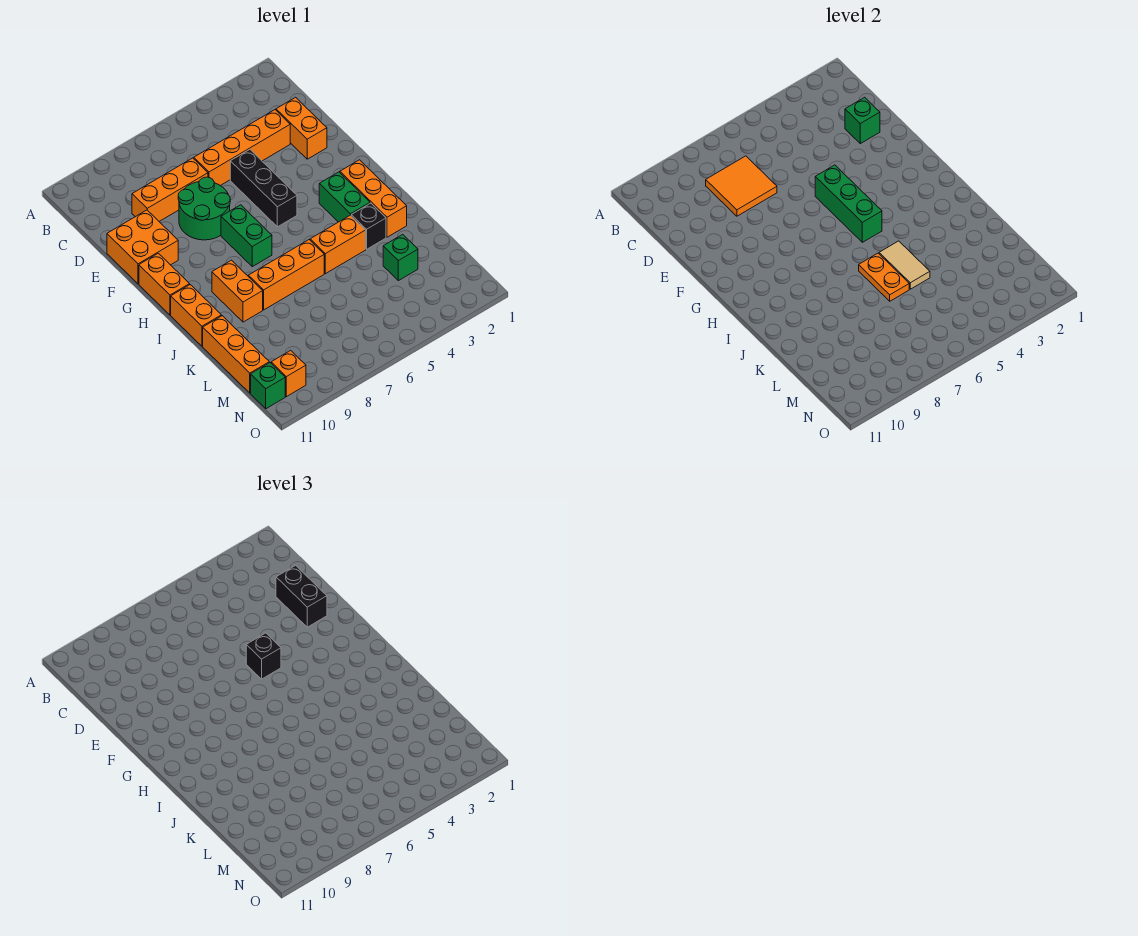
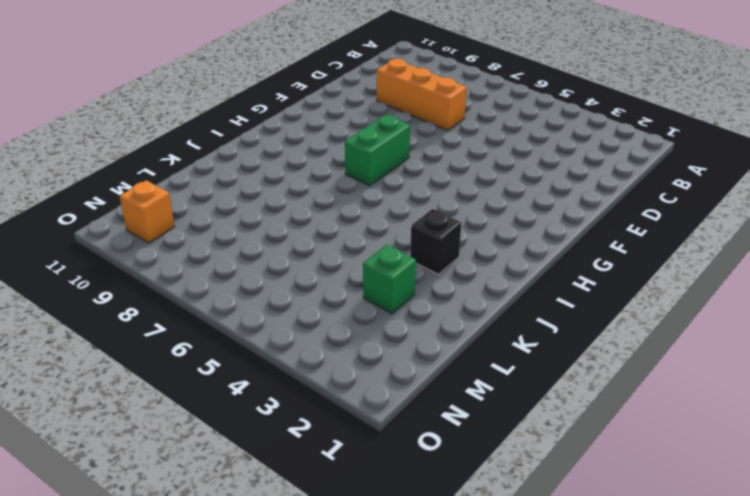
none -> orange brick D2:E2 level 1
none -> orange brick D3:D6 level 1
none -> black brick E5:G5 level 1

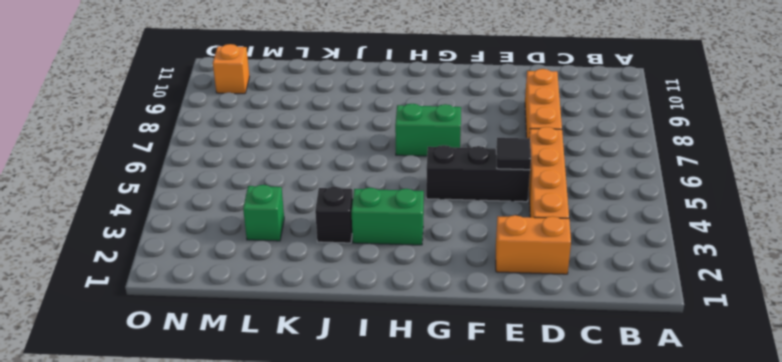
black tile E5 level 2 -> none
none -> green round brick E7:F8 level 1
none -> orange brick E10:F11 level 1
none -> orange brick G11:H11 level 1

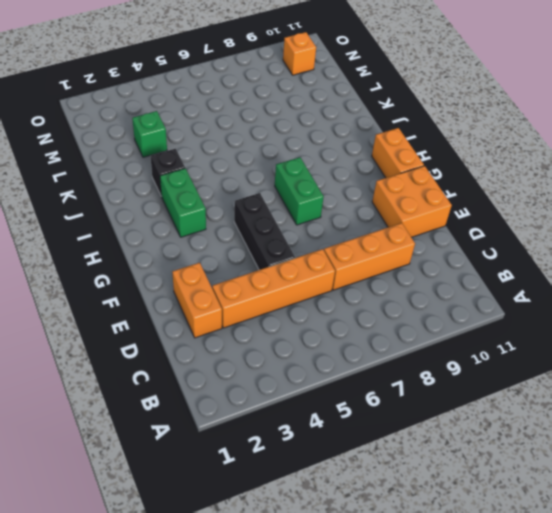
none -> green round brick E7:F8 level 1
none -> orange brick H2:J2 level 1
none -> orange brick I9:J9 level 1

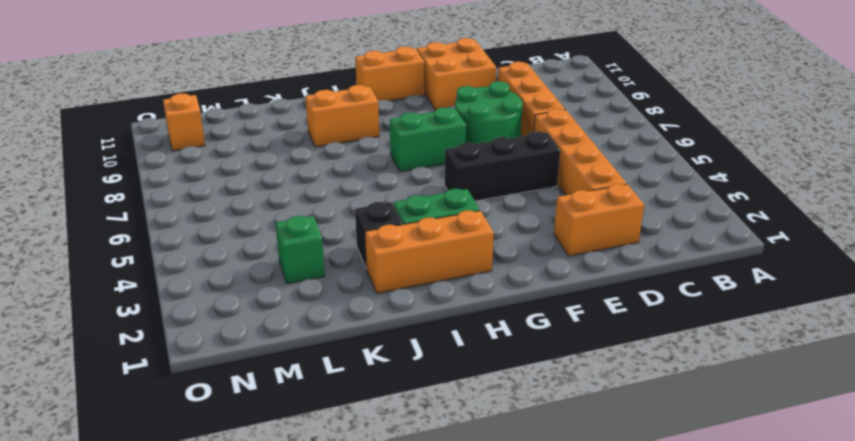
none -> orange brick I11:J11 level 1
none -> orange brick J4:J5 level 1
none -> orange brick J6:J8 level 1

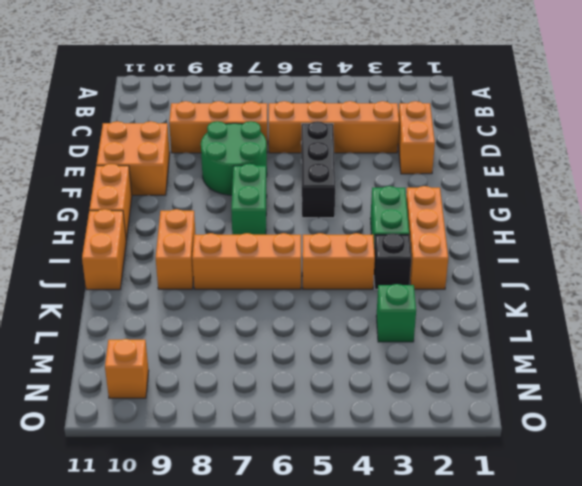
none -> orange brick K11:M11 level 1
none -> green brick N11 level 1
none -> orange tile C7:D8 level 2

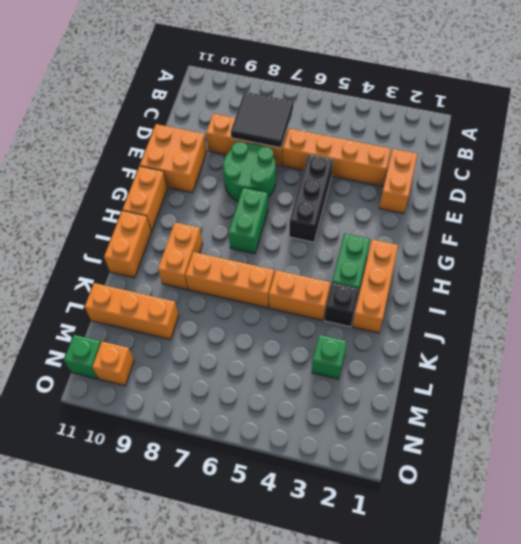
black tile C7:D8 level 2 -> orange tile C7:D8 level 2
orange brick L9:L11 level 1 -> orange brick K11:M11 level 1
none -> green brick D2 level 2
none -> green brick F5:H5 level 2
none -> tan tile J5:K5 level 2

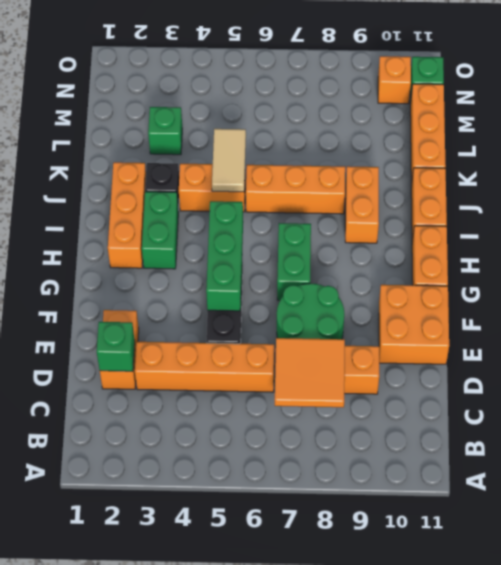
none -> orange plate J6:K6 level 2
none -> black brick D2:E2 level 3
none -> black brick F5 level 3

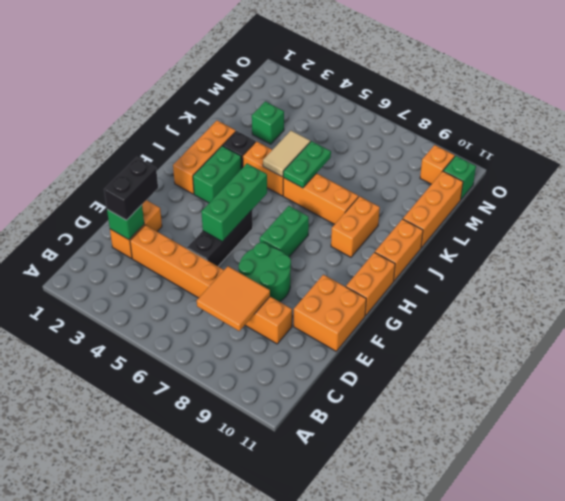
green plate J6:K6 level 2 -> orange plate J6:K6 level 2
none -> black brick F5 level 3

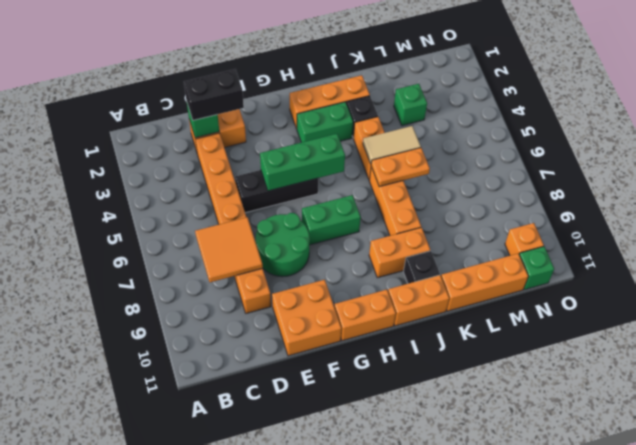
black brick J10 level 1 -> black brick F5 level 3

